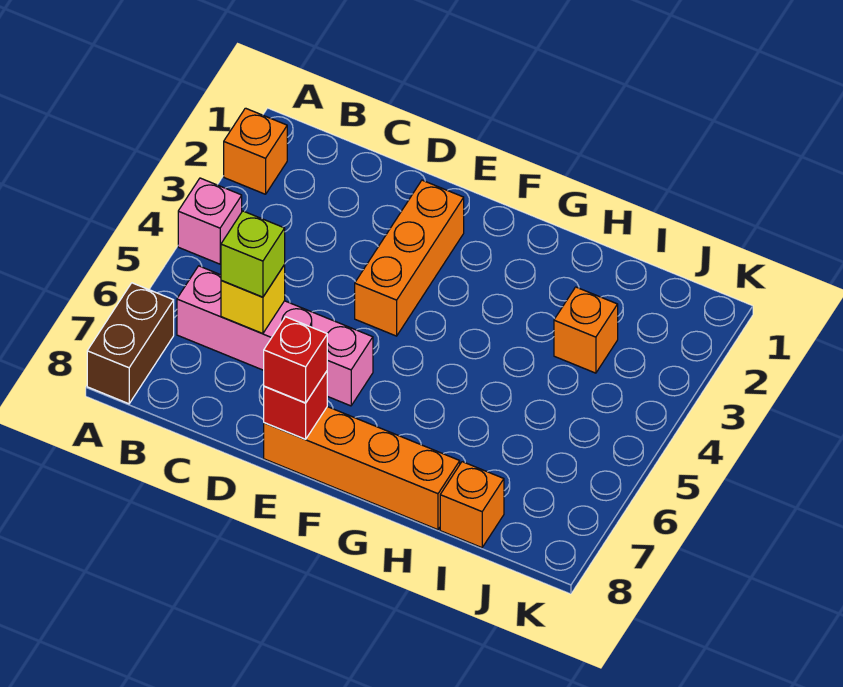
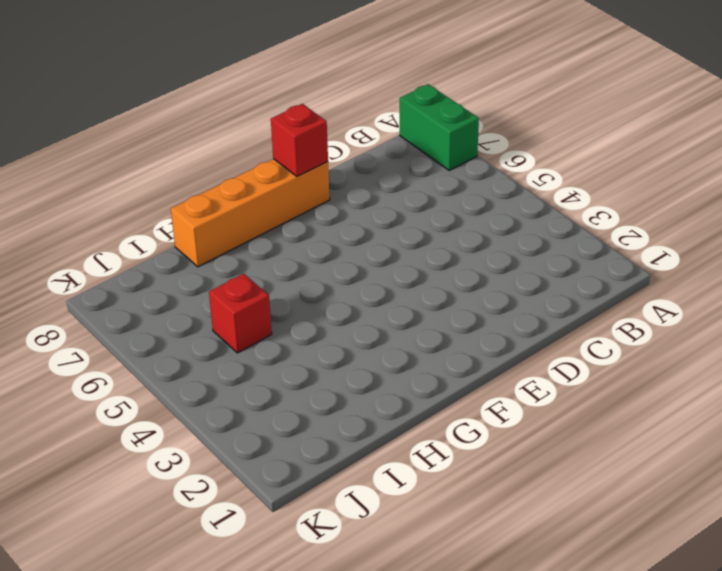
green brick A7:A8 level 1 -> brown brick A7:A8 level 1
red brick I5 level 1 -> red brick E8 level 3
none -> orange brick A2 level 1
none -> pink brick A4 level 1
none -> pink brick B6:E6 level 1

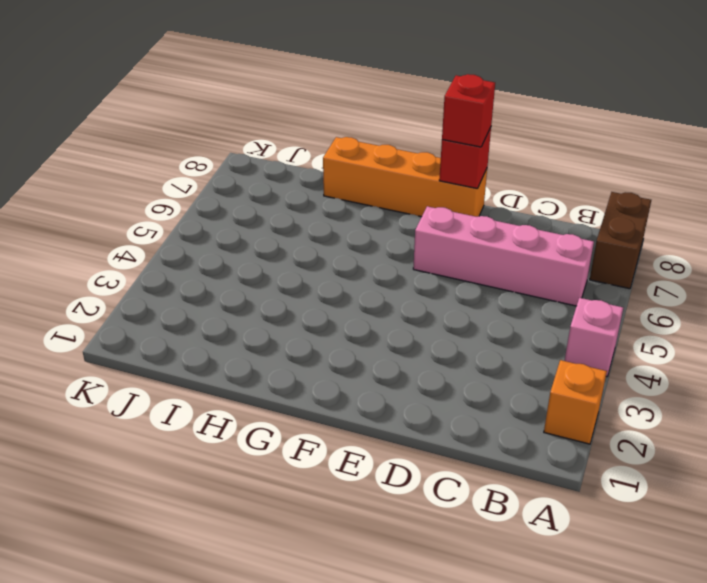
none -> orange brick E2:E4 level 1
none -> orange brick I3 level 1
none -> orange brick I8 level 1

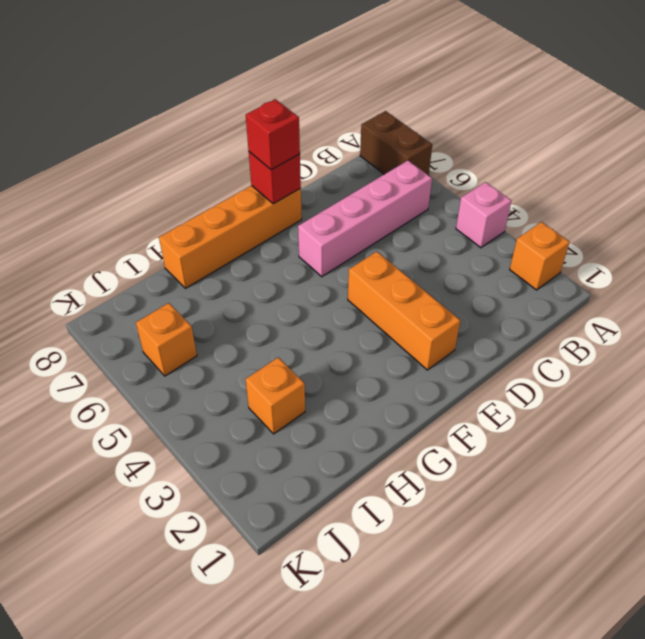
orange brick J6 level 1 -> orange brick I8 level 1
none -> yellow brick C6 level 2
none -> lime brick C6 level 3

